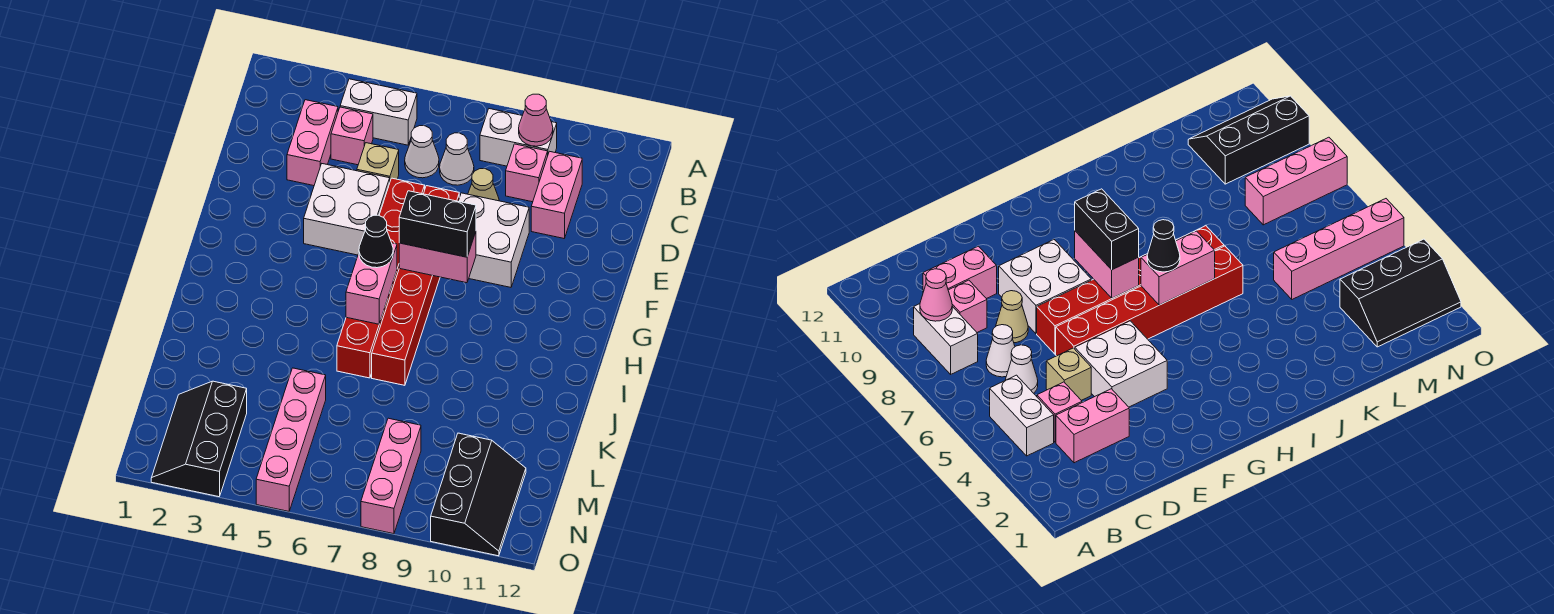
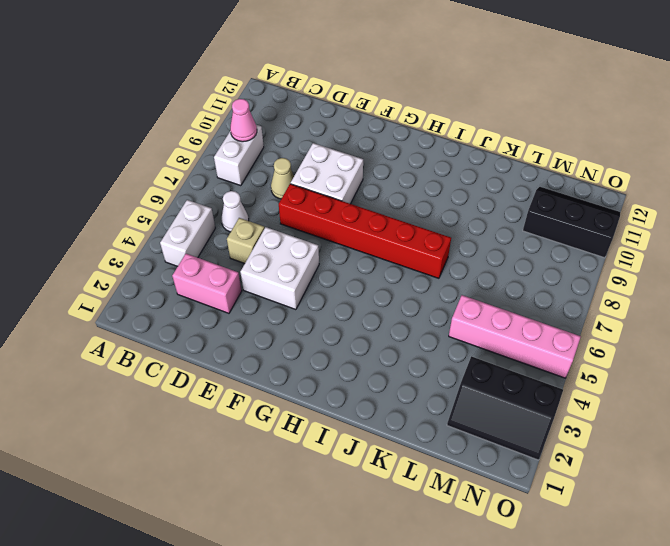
none -> pink brick C4 level 1
none -> white cone C7 level 1
none -> pink brick C9 level 1

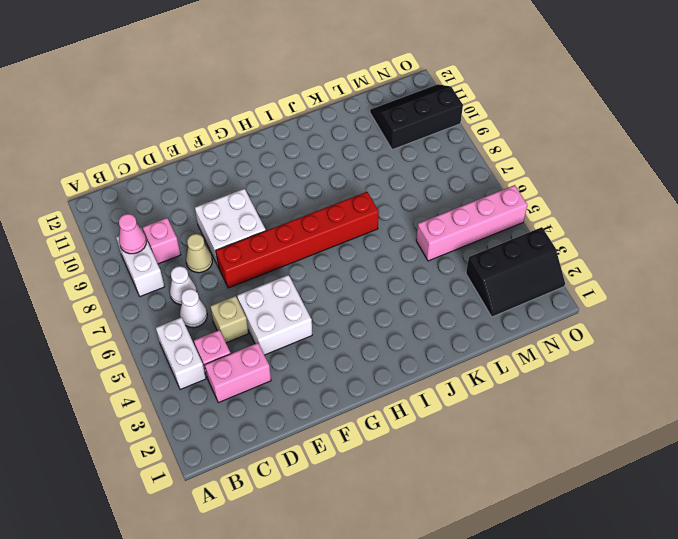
none -> pink brick C10:D10 level 1
none -> red brick E6:J6 level 1
none -> pink brick M8:O8 level 1

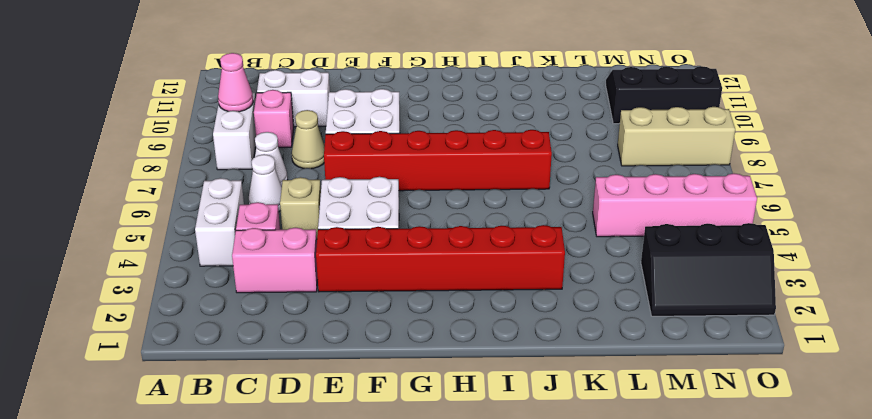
white brick C10:D10 level 1 -> pink brick C10:D10 level 1
red brick E3:J3 level 1 -> red brick E6:J6 level 1
tan brick M8:O8 level 1 -> pink brick M8:O8 level 1
none -> pink brick G7:G8 level 2
none -> pink brick H6:I6 level 2
none -> black brick G7:G8 level 3

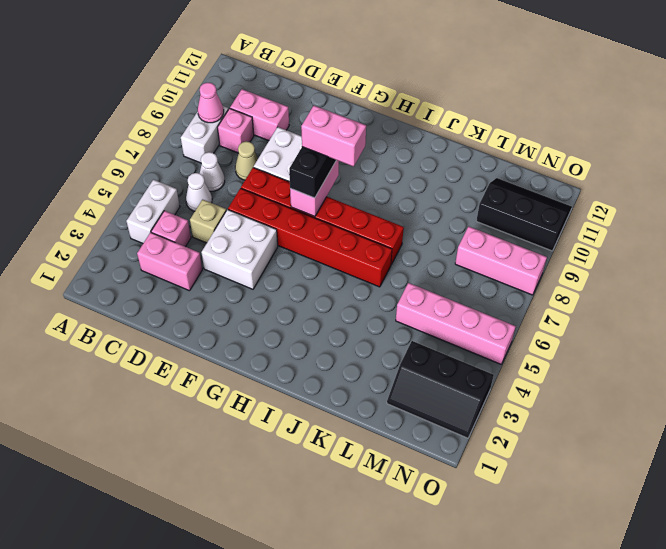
pink brick G8:H8 level 4 -> pink brick H6:I6 level 2
none -> black cone H6 level 3

